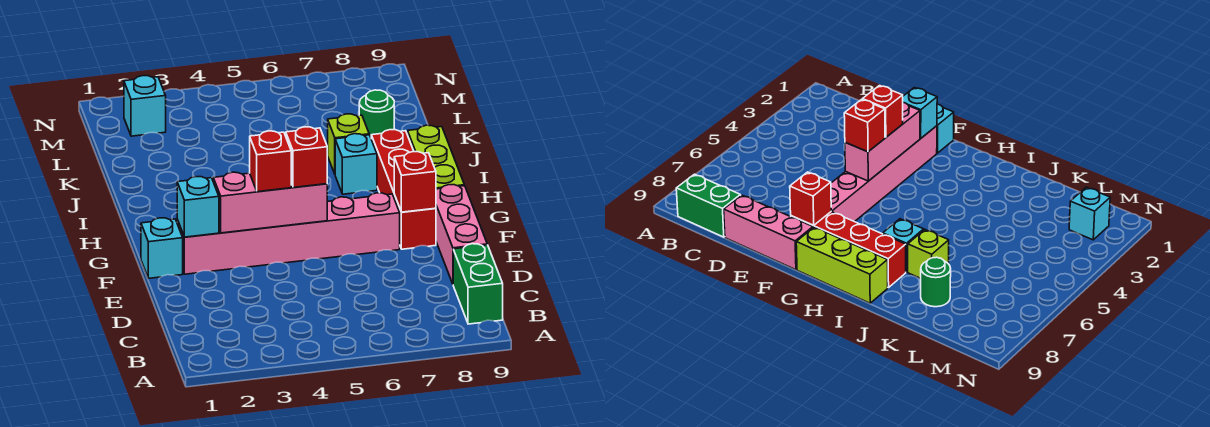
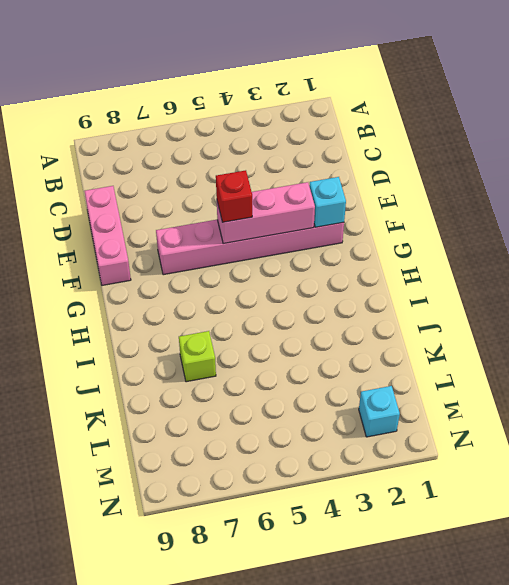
none -> green brick B9:C9 level 1
none -> cyan brick F1 level 1
none -> red brick F8:I8 level 1

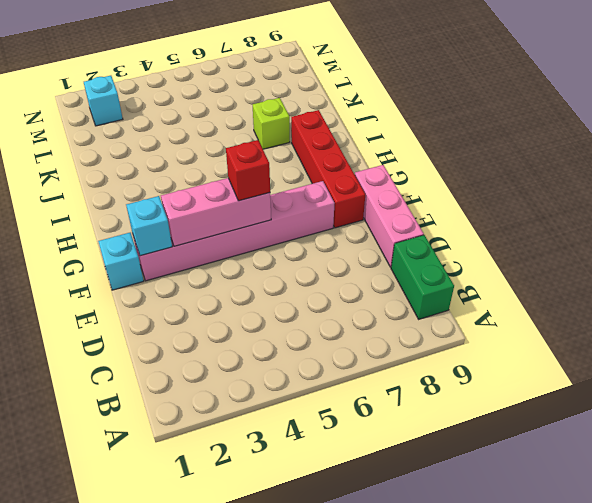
none -> lime brick G9:I9 level 1
none -> cyan brick I7 level 1
none -> green round brick K8 level 1

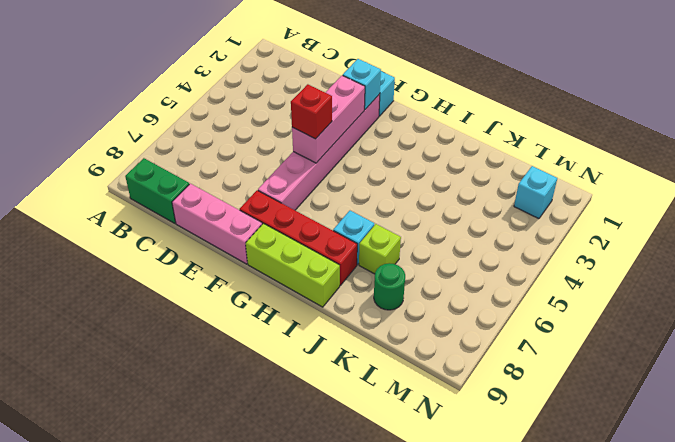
none -> red brick F8 level 2
none -> red brick F4 level 3

